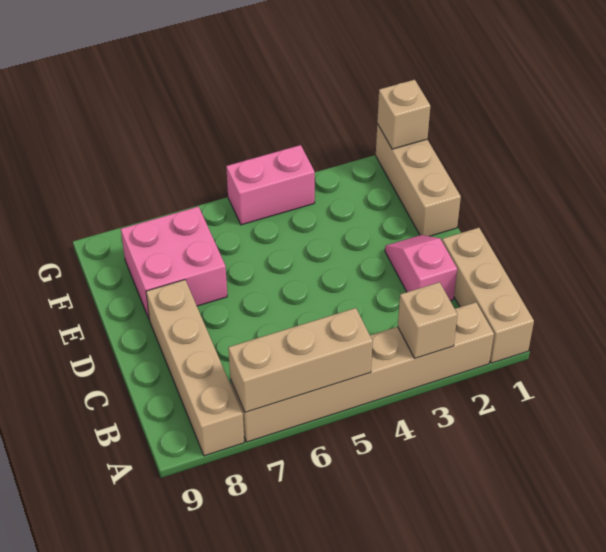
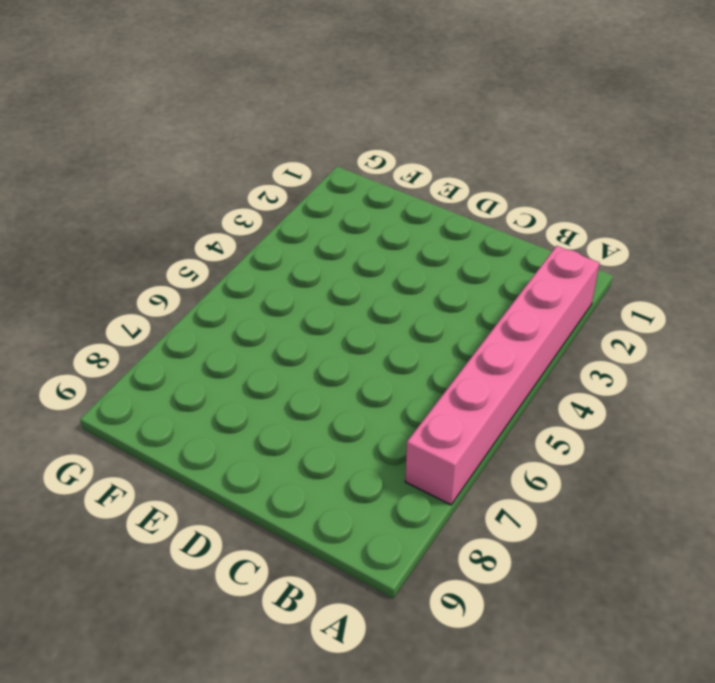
pink brick A2:A7 level 1 -> tan brick A2:A7 level 1
none -> tan brick A1:C1 level 1
none -> tan brick A8:D8 level 1

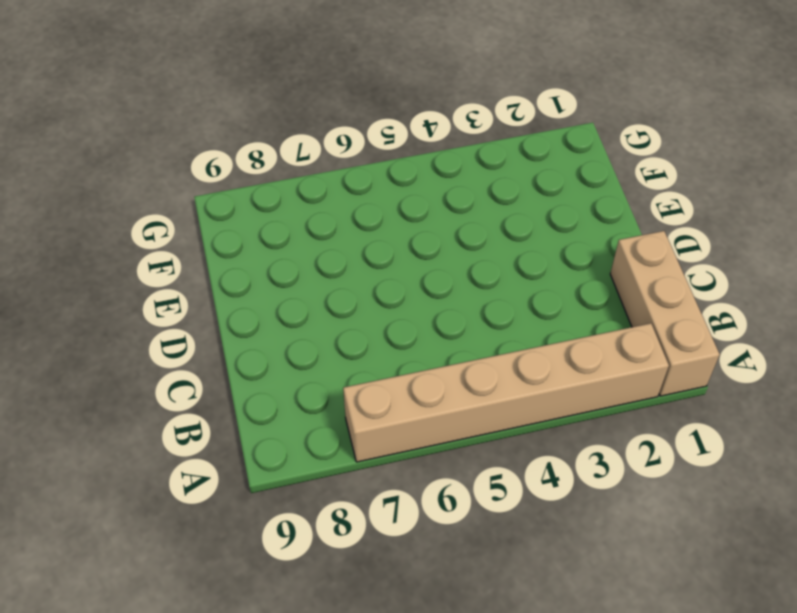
none -> tan brick A8:D8 level 1
none -> pink slope C2:D2 level 1 top C

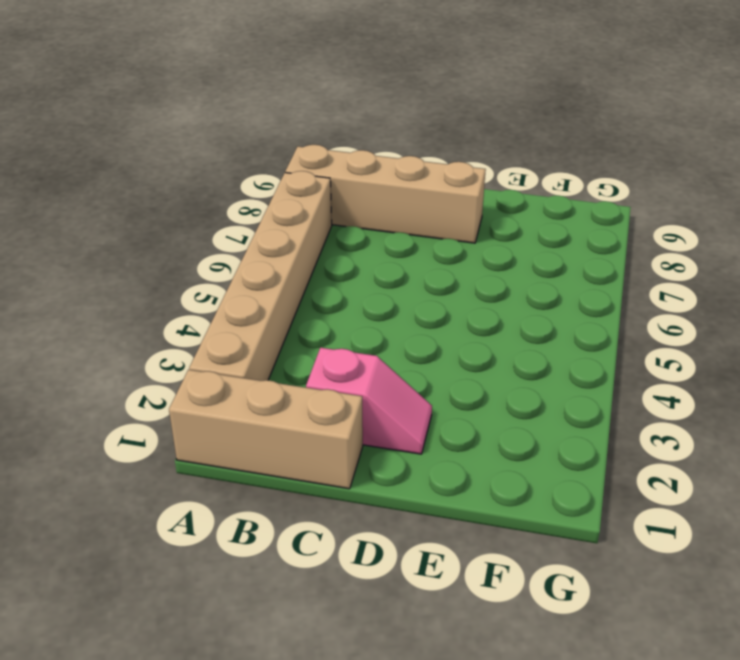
none -> tan brick E1:G1 level 1
none -> pink brick E7:F8 level 1

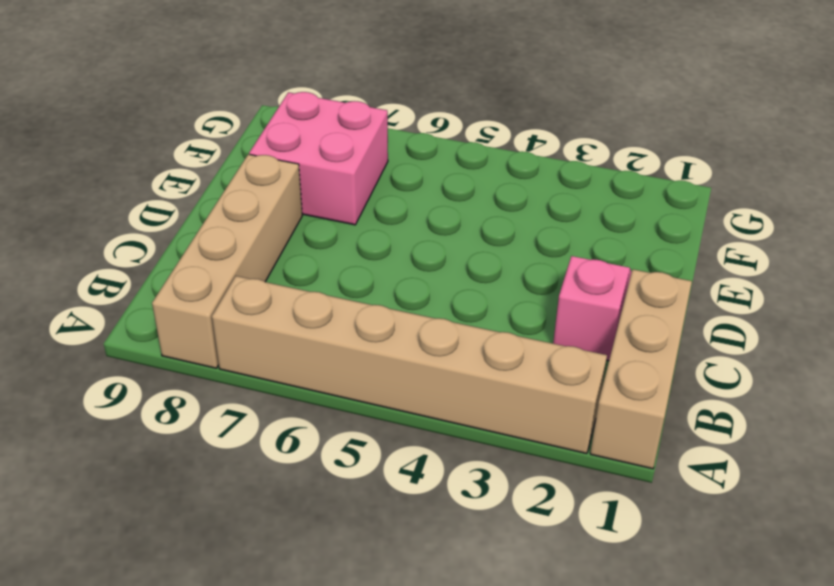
none -> tan brick E1:G1 level 1
none -> pink brick G4:G5 level 1

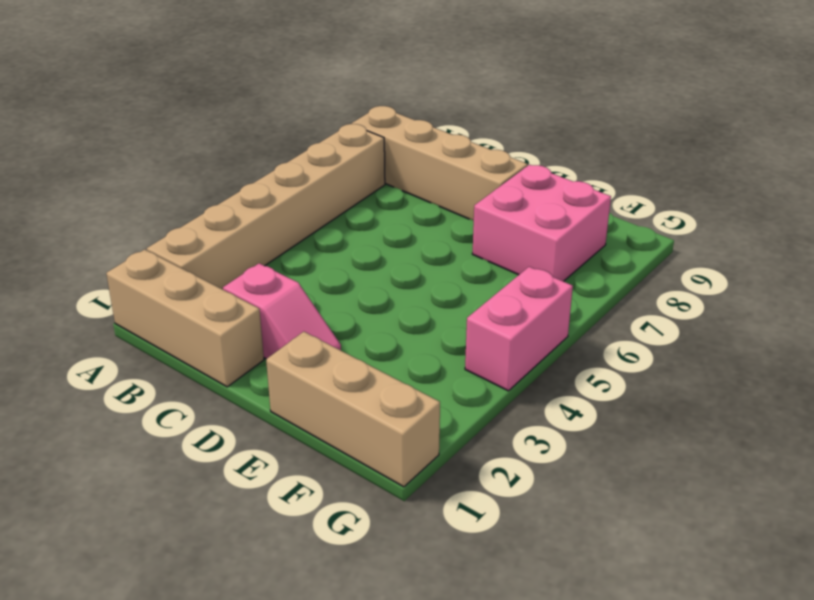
none -> tan brick A3 level 2
none -> tan brick A5:A7 level 2

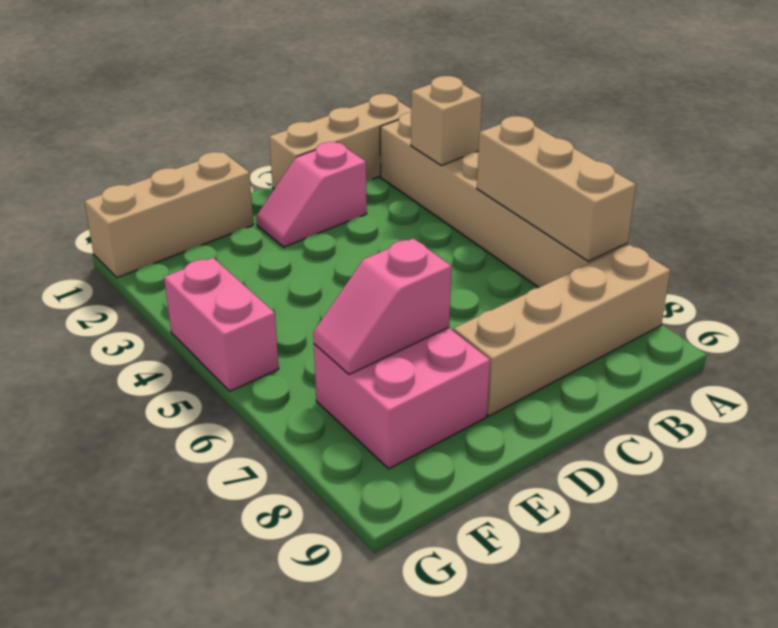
pink slope E7:F7 level 2 top E -> none
none -> tan brick G1 level 2

